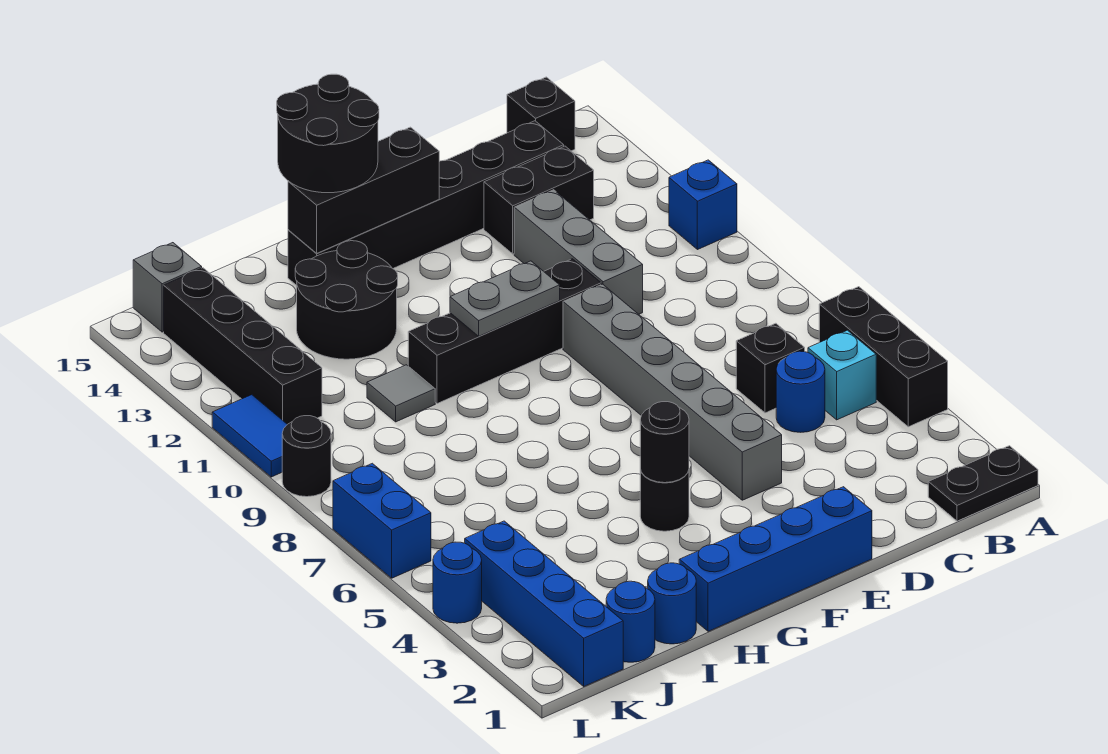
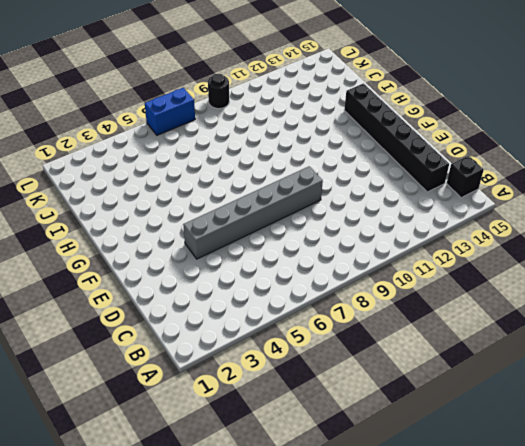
none -> black plate A1:B1 level 1
none -> black brick A4:A6 level 1
none -> blue brick A11 level 1

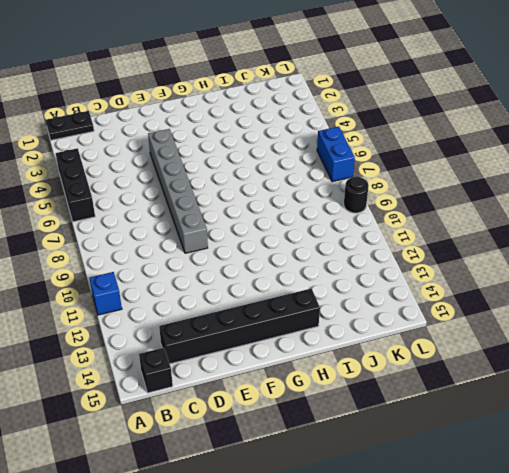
none -> cyan brick B5 level 1
none -> blue round brick C5 level 1
none -> black brick C6 level 1

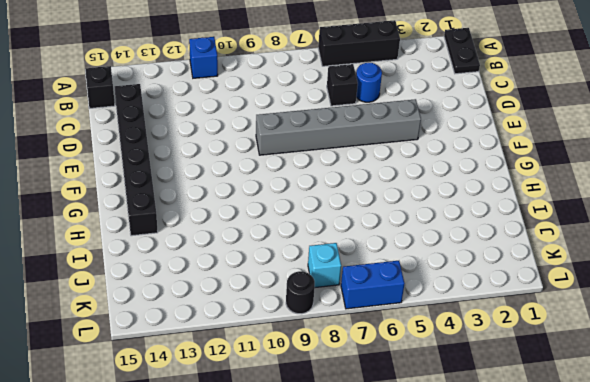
cyan brick K8 level 1 -> cyan brick B5 level 1
none -> black brick C13:D13 level 1
none -> grey brick D10:D12 level 1
none -> blue brick E1:H1 level 1

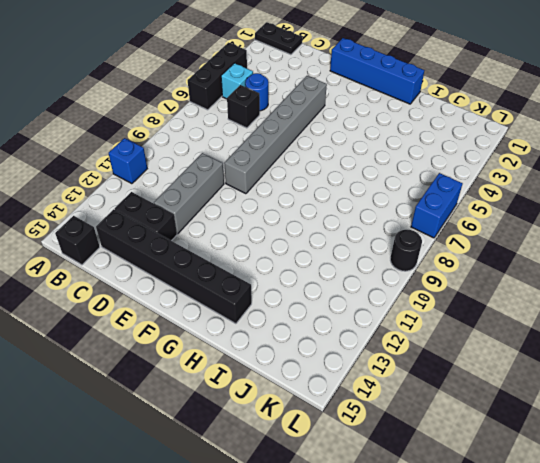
none -> black brick E10:H10 level 1
none -> black round brick G4 level 1
none -> black round brick H12:I13 level 1

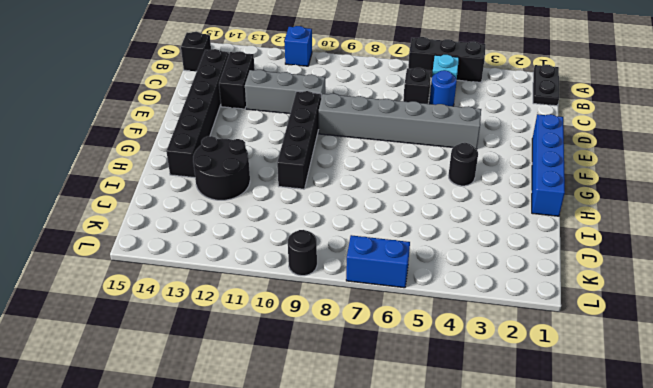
none -> blue round brick I1 level 1
none -> grey tile I10 level 1
none -> blue round brick J1 level 1

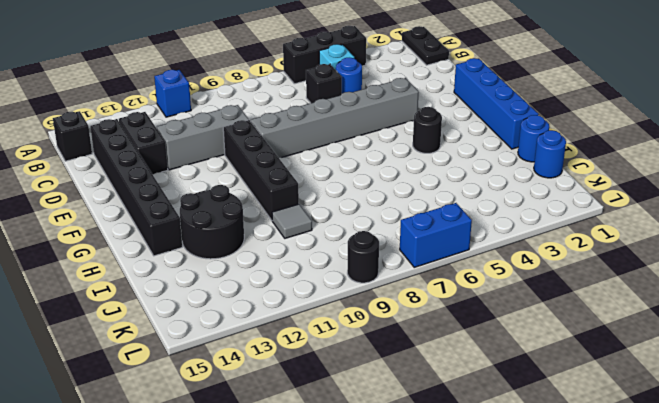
none -> blue brick K1:K4 level 1
none -> black brick K11:K14 level 1
none -> grey brick K15 level 1

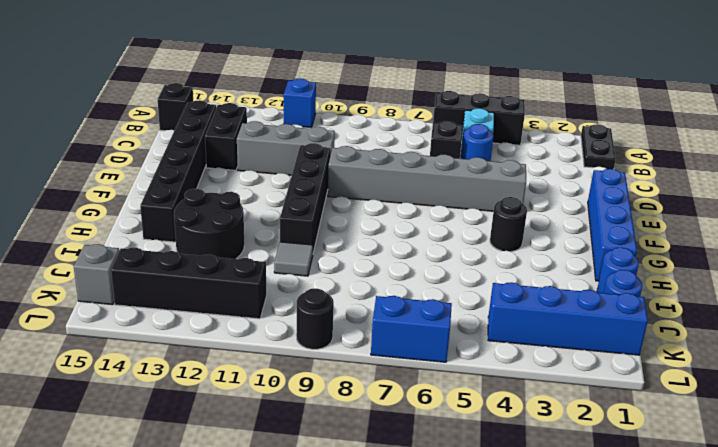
none -> blue round brick L4 level 1
none -> blue tile L10:L11 level 1
none -> grey plate F10:G10 level 2

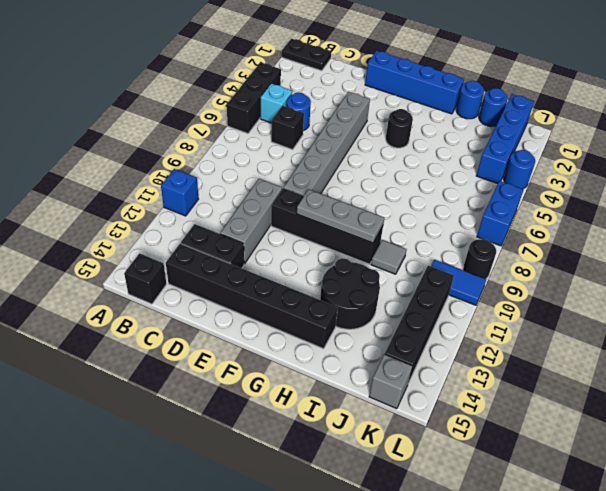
grey plate F10:H10 level 2 -> grey plate F10:G10 level 2
blue tile K10:L10 level 1 -> blue tile L10:L11 level 1
none -> black brick F14:H14 level 2
none -> black round brick G4 level 2
none -> black round brick G14:H15 level 3

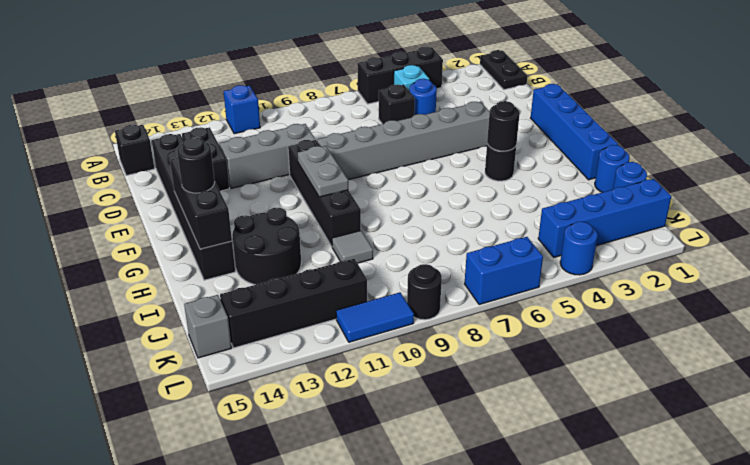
black round brick G14 level 3 -> black round brick G14:H15 level 3

